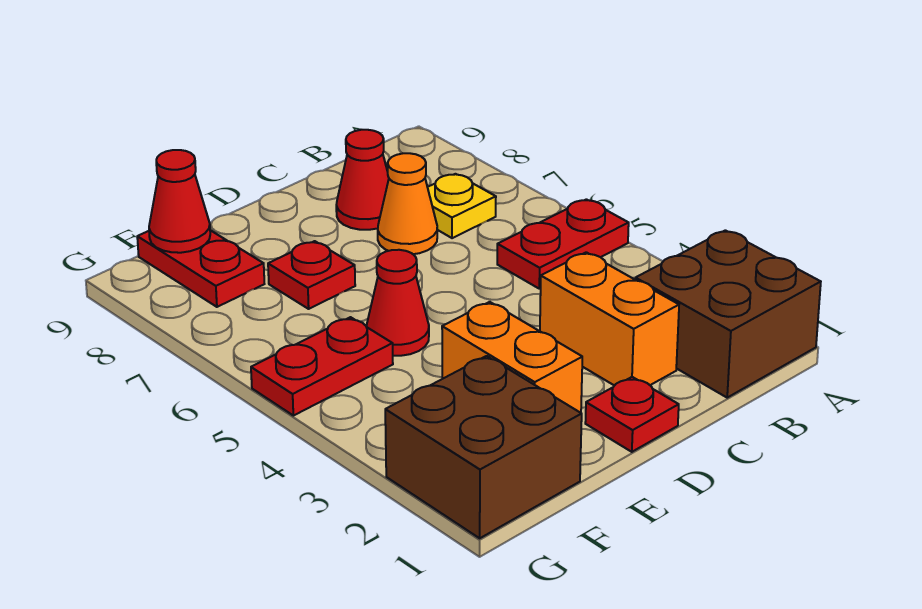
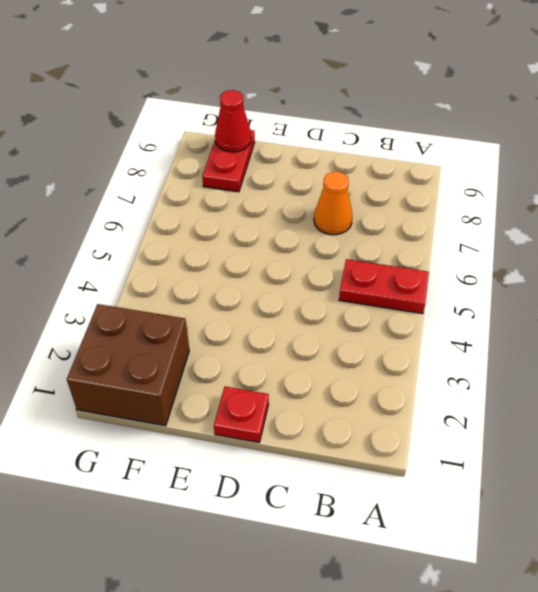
none -> brown brick A1:B2 level 1
none -> yellow plate B7 level 1
none -> orange brick C2:C3 level 1

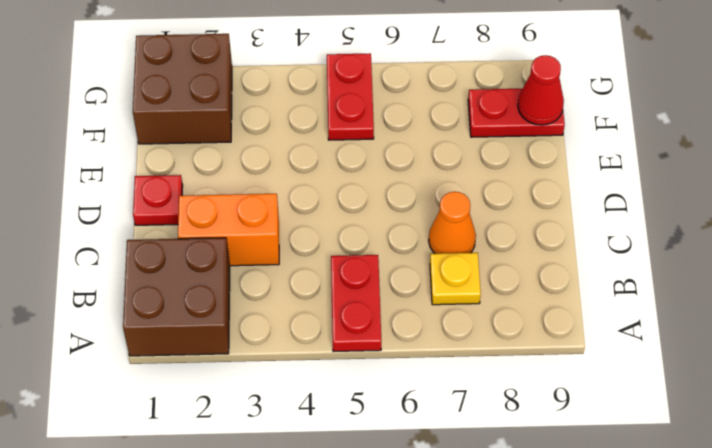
none -> red cone C8 level 1
none -> orange brick E2:E3 level 1
none -> red cone E5 level 1

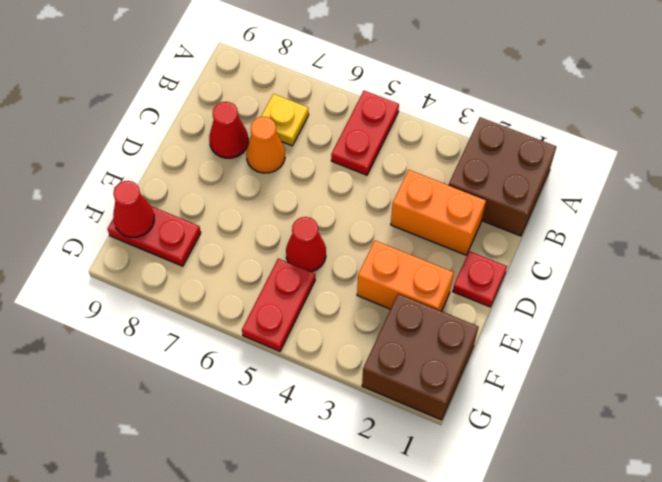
none -> red plate E7 level 1

